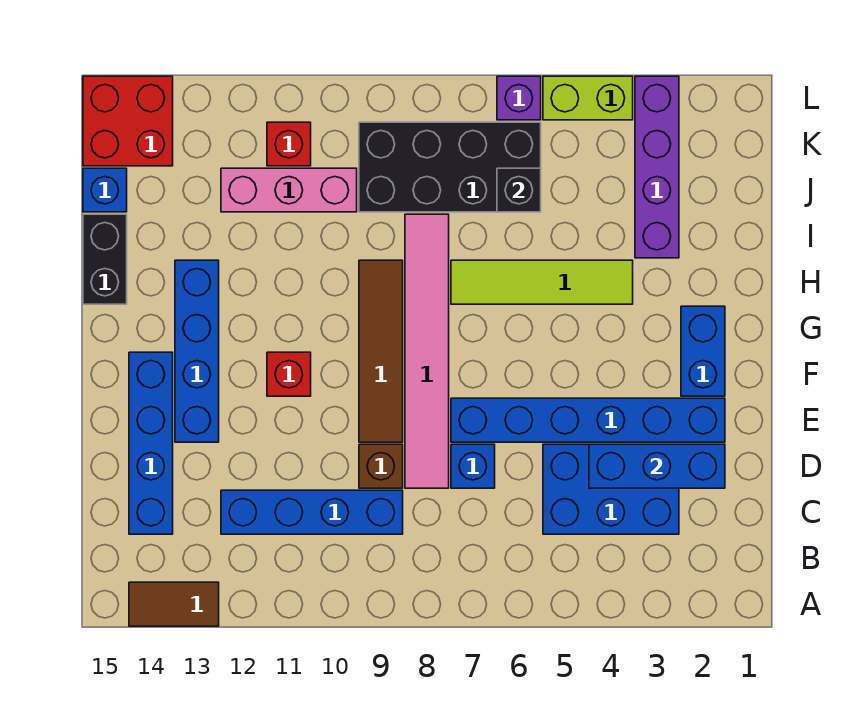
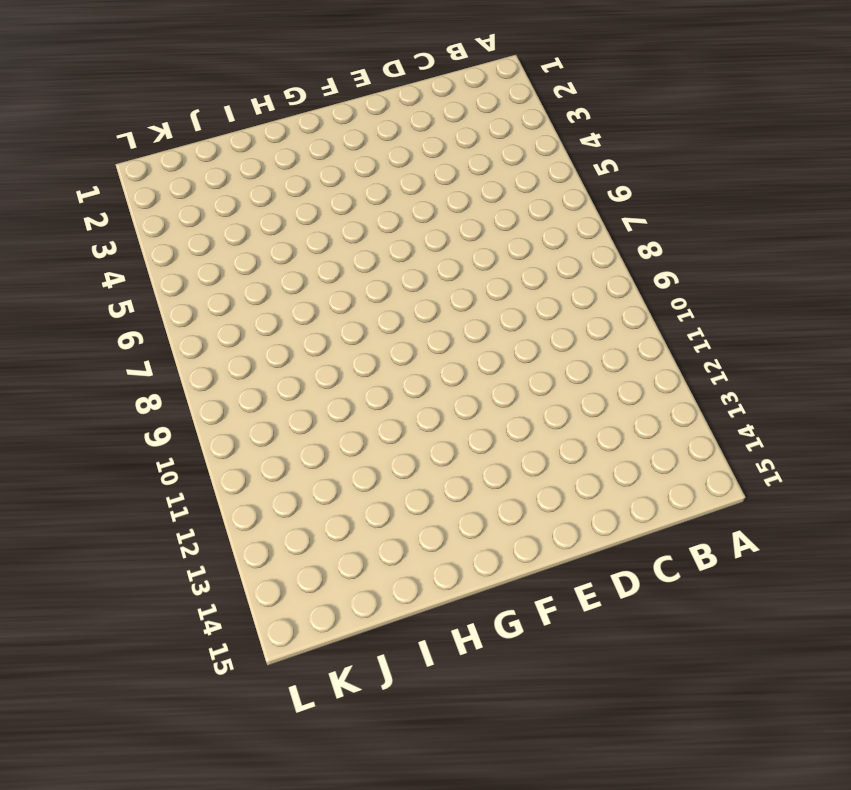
none -> brown tile A13:A14 level 1
none -> blue brick C3:D5 level 1
none -> blue brick C9:C12 level 1

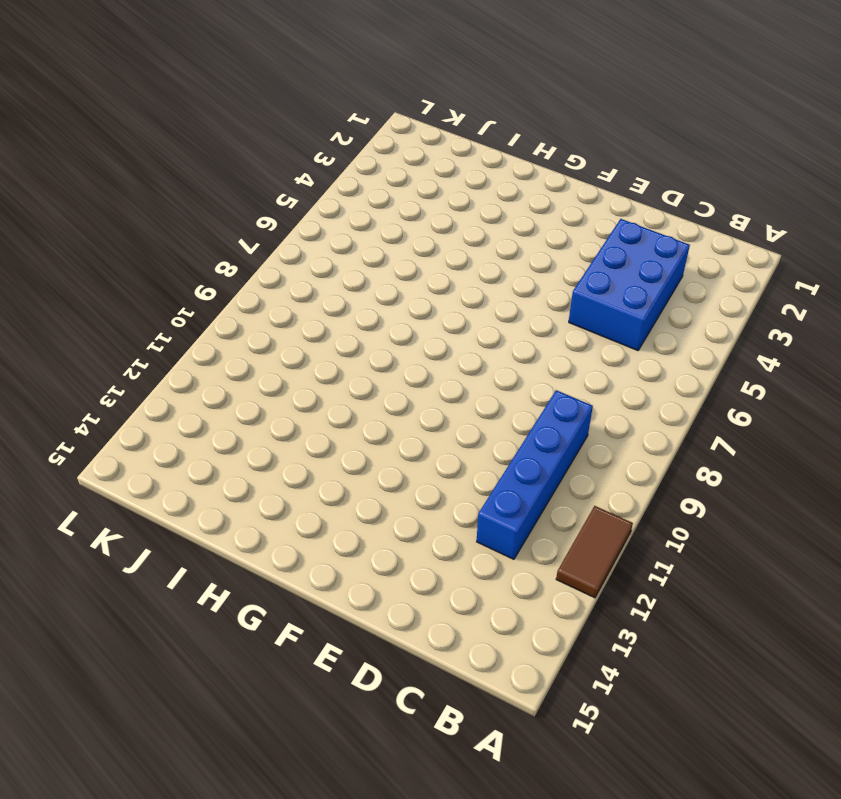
brown tile A11:A12 level 1 -> brown tile A13:A14 level 1
none -> blue brick C14:F14 level 1
none -> blue brick D7 level 1
none -> pink tile D8:I8 level 1

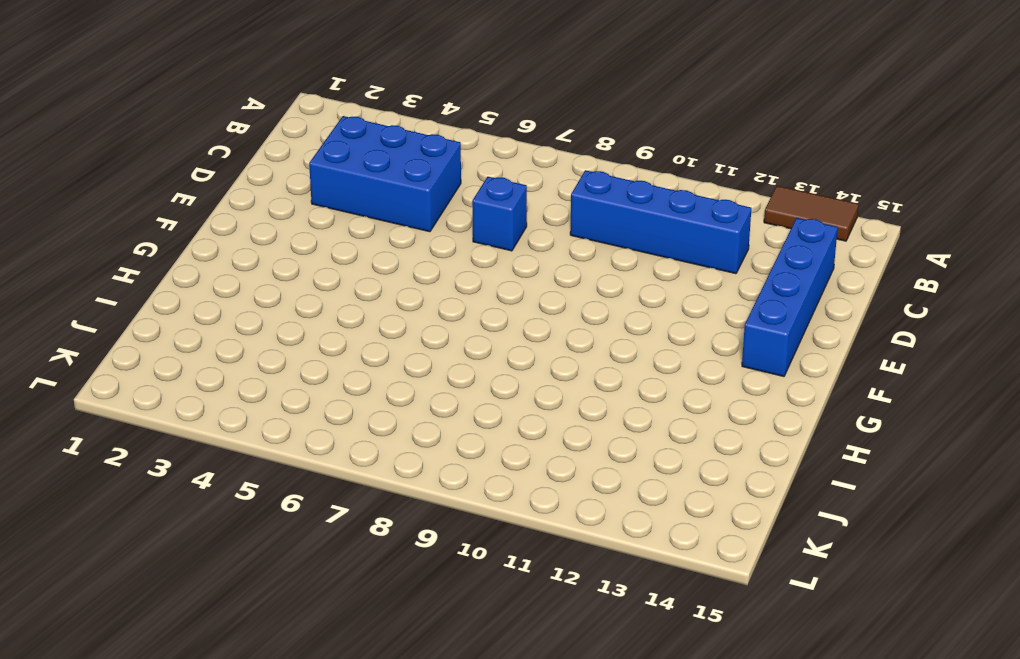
none -> pink tile D8:I8 level 1
none -> brown brick D9 level 1
none -> blue brick E2:E7 level 1

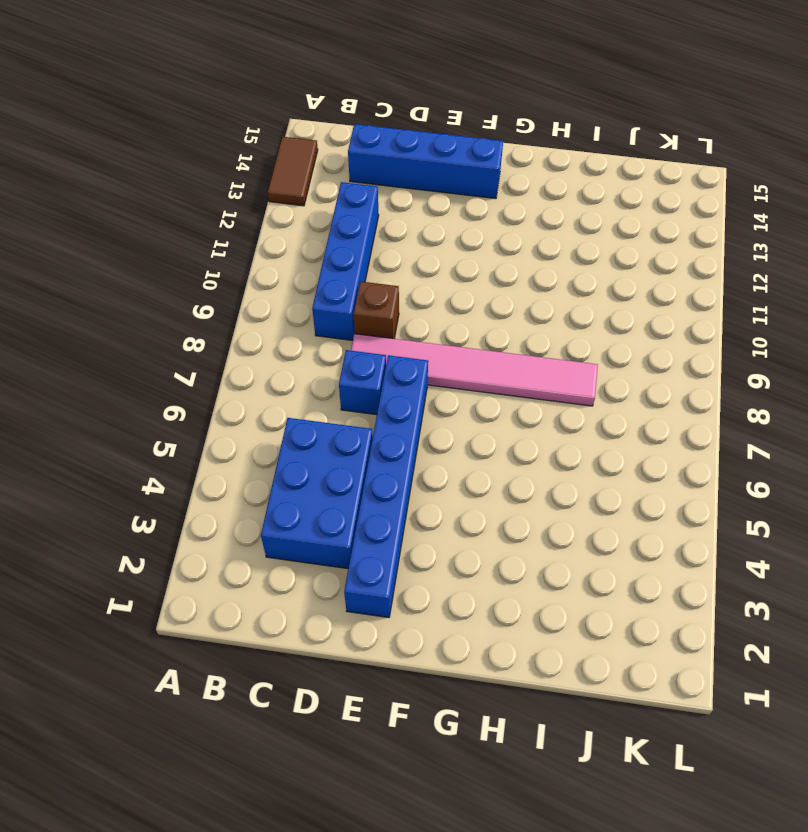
none -> brown tile E9:H9 level 1
none -> blue brick E13:H13 level 1
none -> blue brick F2:G2 level 1

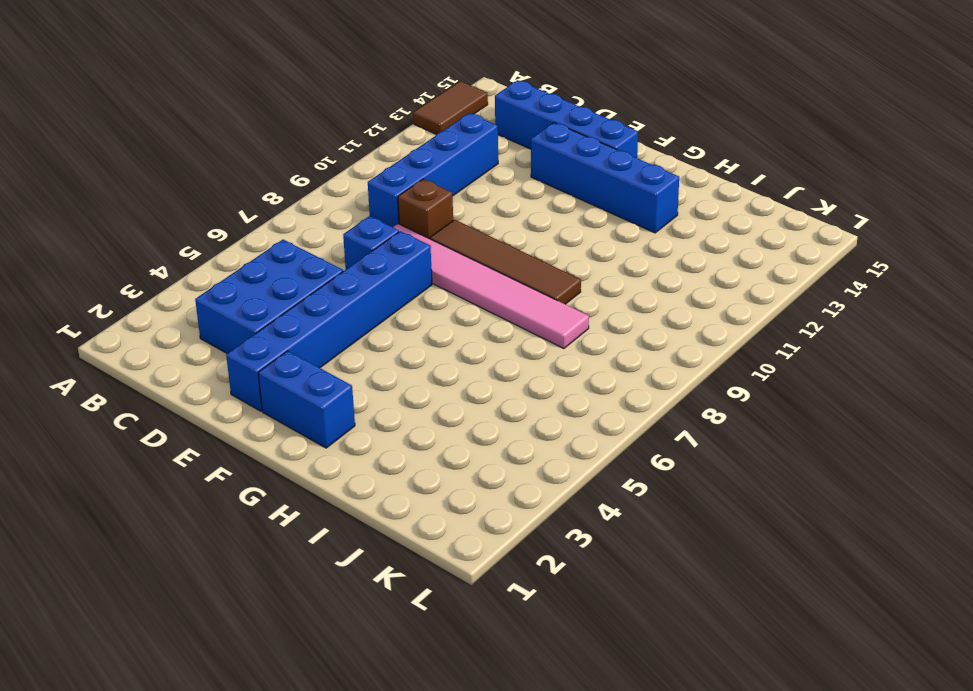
none -> red brick F11 level 1
none -> lime tile H4:H7 level 1
none -> black brick H15:I15 level 1

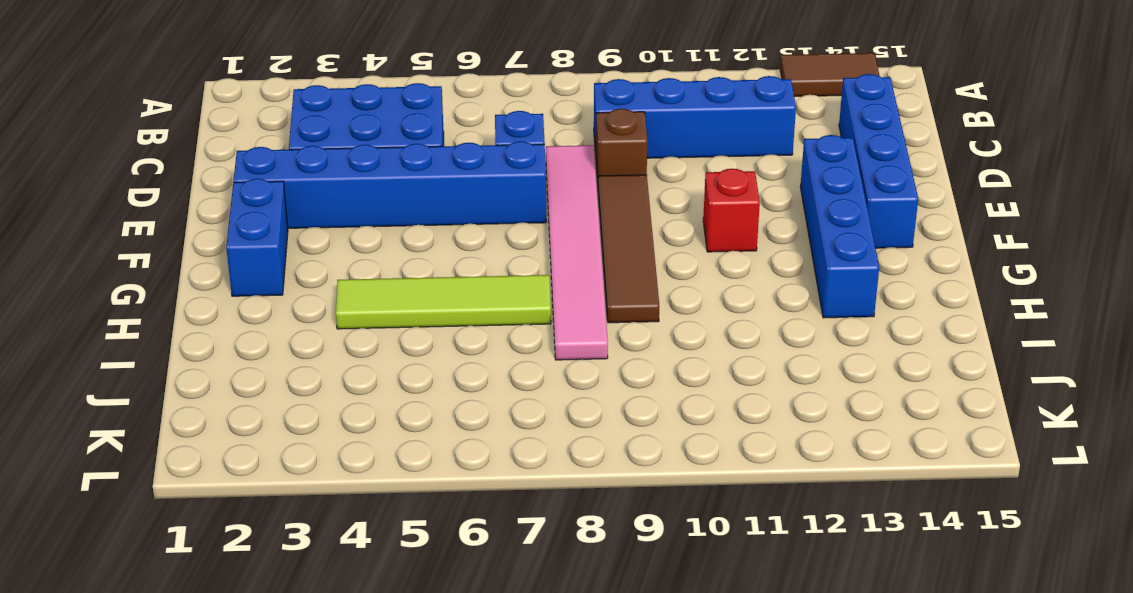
none -> black brick H15:I15 level 1
none -> purple brick I3:L3 level 1
none -> black brick J6:K9 level 1

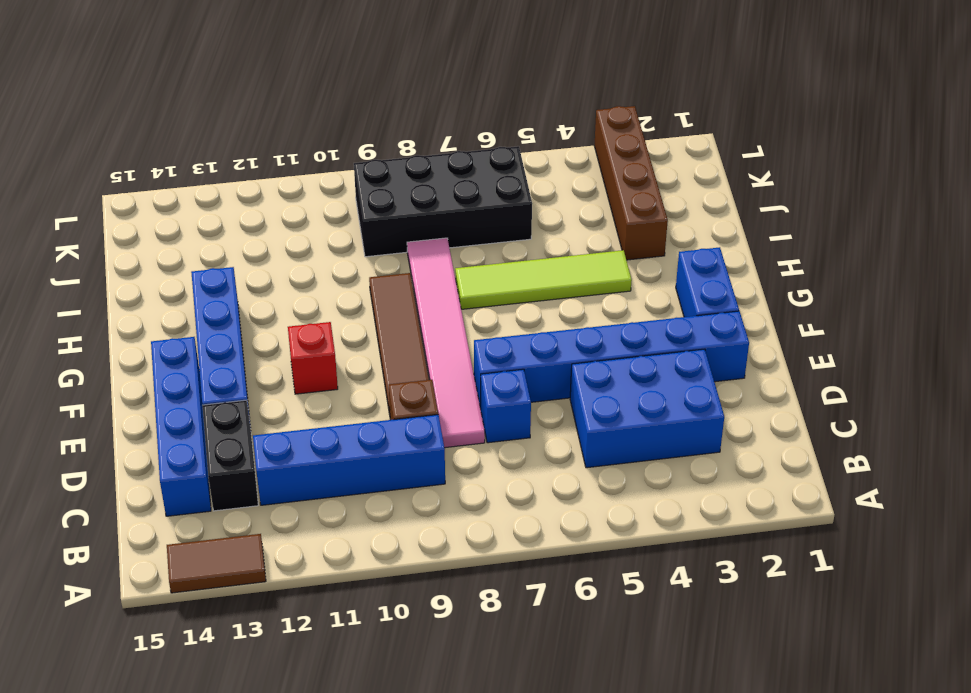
black brick C13:D13 level 1 -> black brick H15:I15 level 1
brown brick I3:L3 level 1 -> purple brick I3:L3 level 1
none -> pink brick J10:J12 level 1
none -> blue brick J15 level 1
none -> red brick K11 level 1

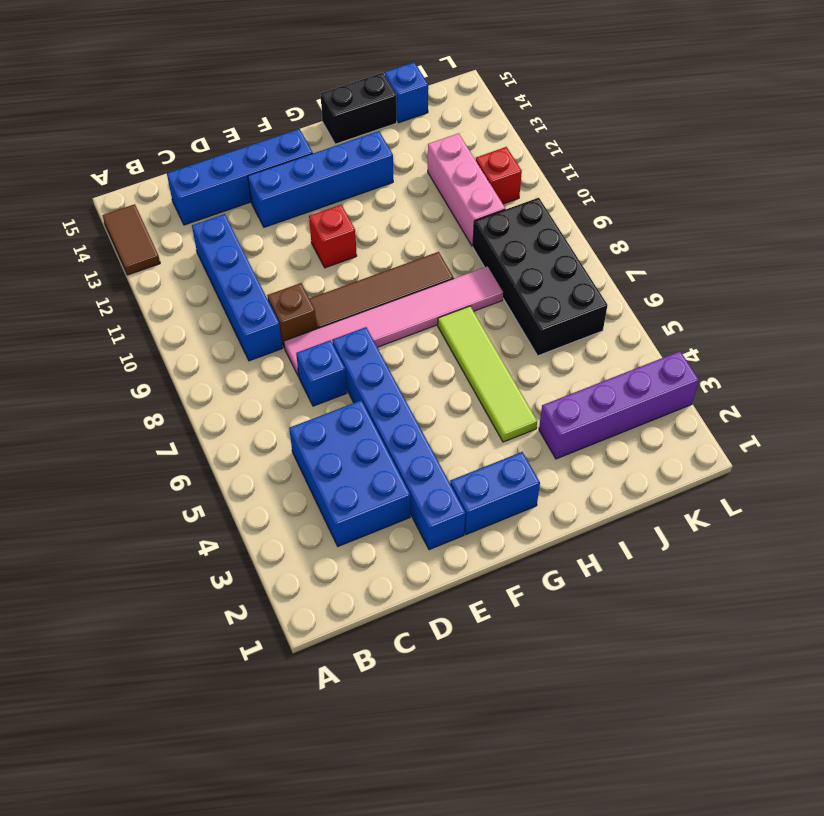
none -> red brick K14:L15 level 1
none -> lime brick L4:L5 level 1
none -> purple brick L6 level 1

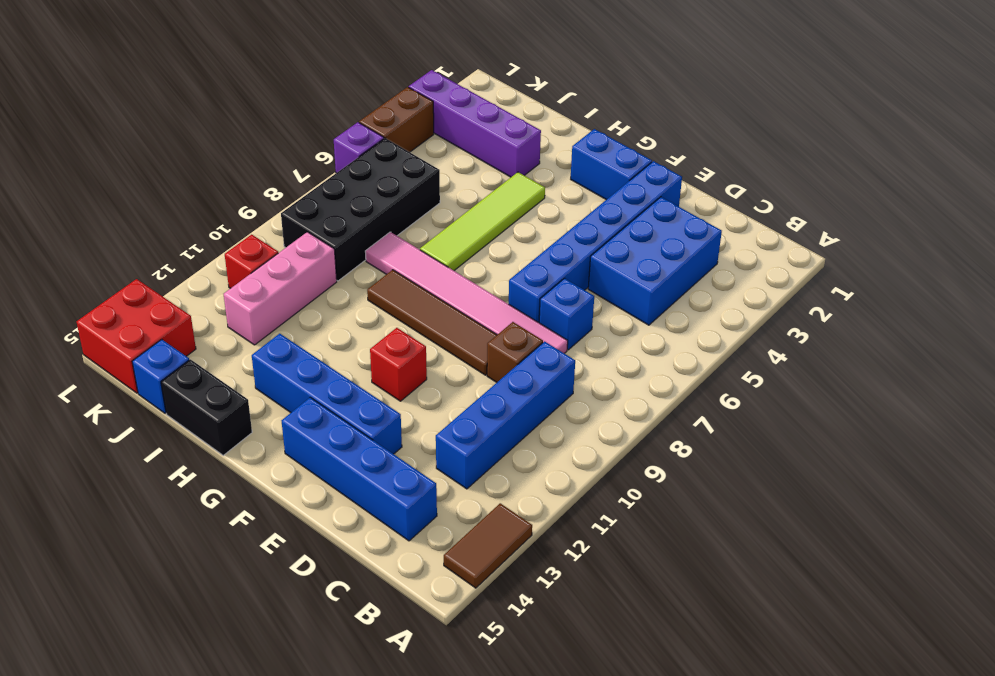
brown brick L4:L5 level 1 -> lime brick L4:L5 level 1
none -> blue brick D2:D4 level 2
none -> black brick J6 level 2

